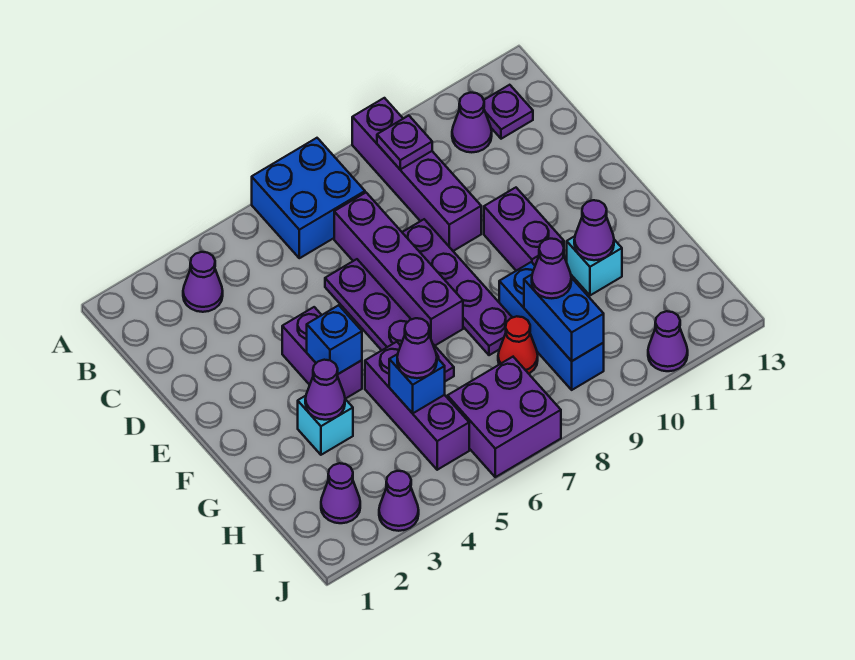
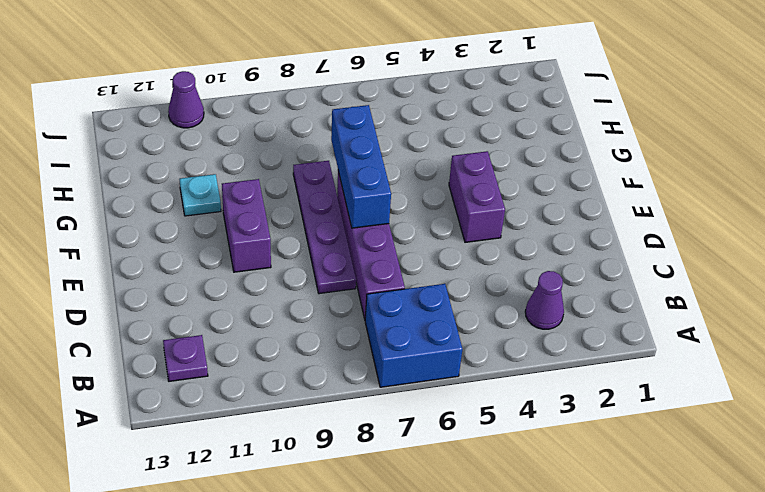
blue brick E7:G7 level 2 -> blue brick G9:I9 level 1
cyan plate G11 level 1 -> cyan brick G11 level 1
none -> purple brick A9:D9 level 1
none -> purple cone B11 level 1
none -> purple plate D6:G6 level 1

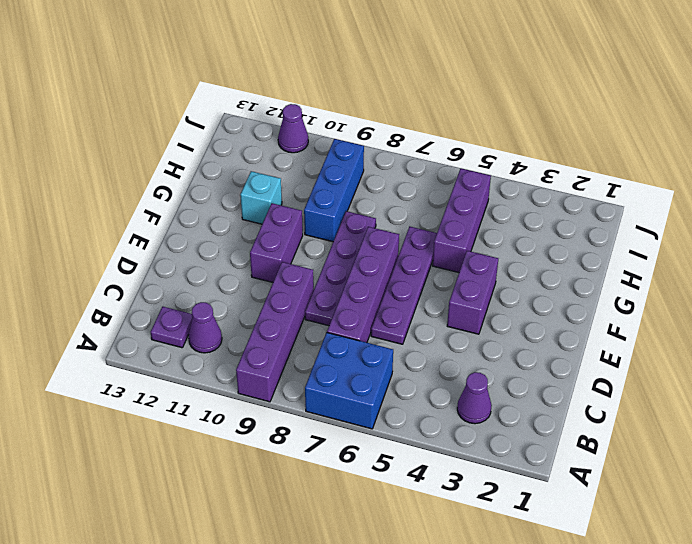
none -> cyan brick G3 level 1
none -> red cone H8 level 1
none -> purple cone I2 level 1

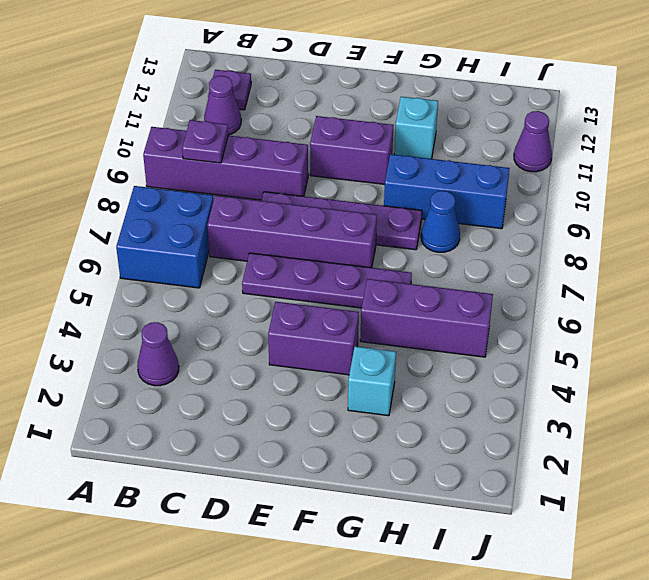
blue cone H8 level 1 -> red cone H8 level 1
none -> purple cone I2 level 1
none -> purple brick I6:J7 level 1
none -> purple cone J3 level 1

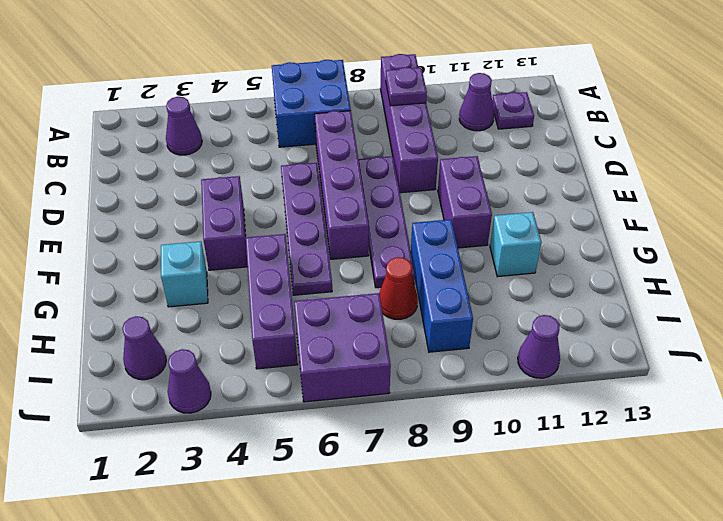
none -> blue brick F4 level 2
none -> purple cone G3 level 2
none -> purple cone G11 level 2

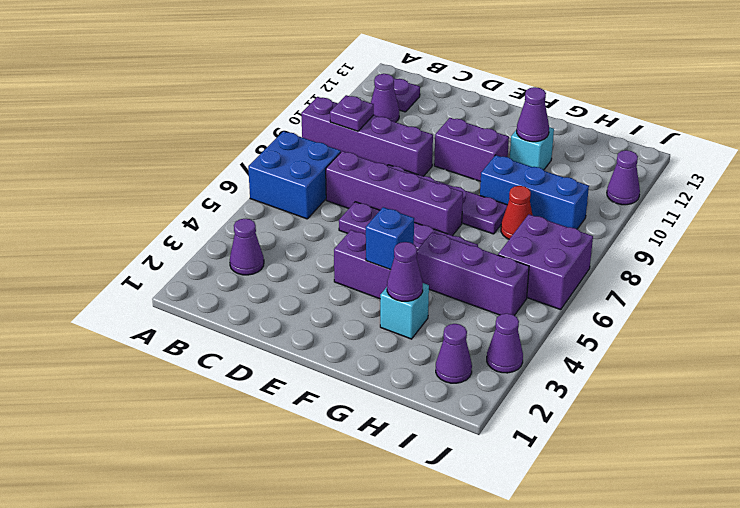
none -> blue brick H5 level 2
none -> blue brick H9:I9 level 2
none -> purple cone H5 level 3

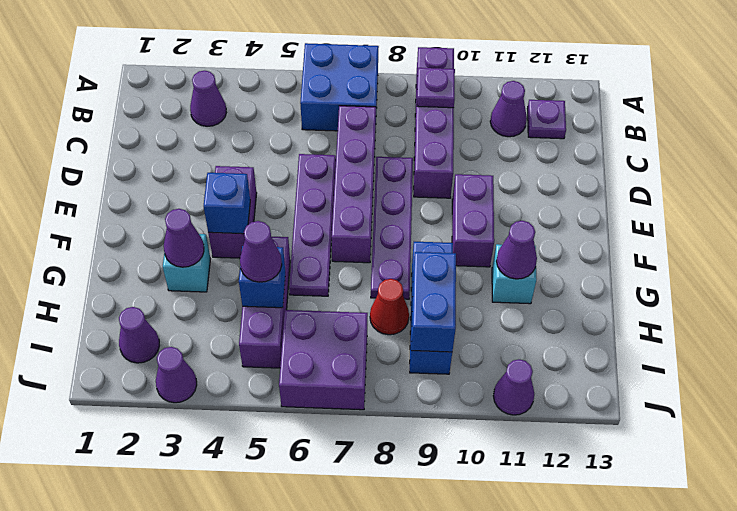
none -> purple cone H9 level 3

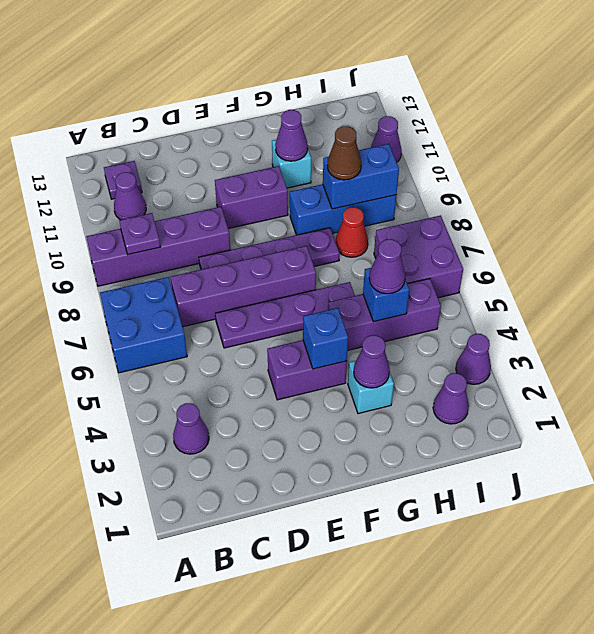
brown cone H9 level 3 -> purple cone H9 level 3

